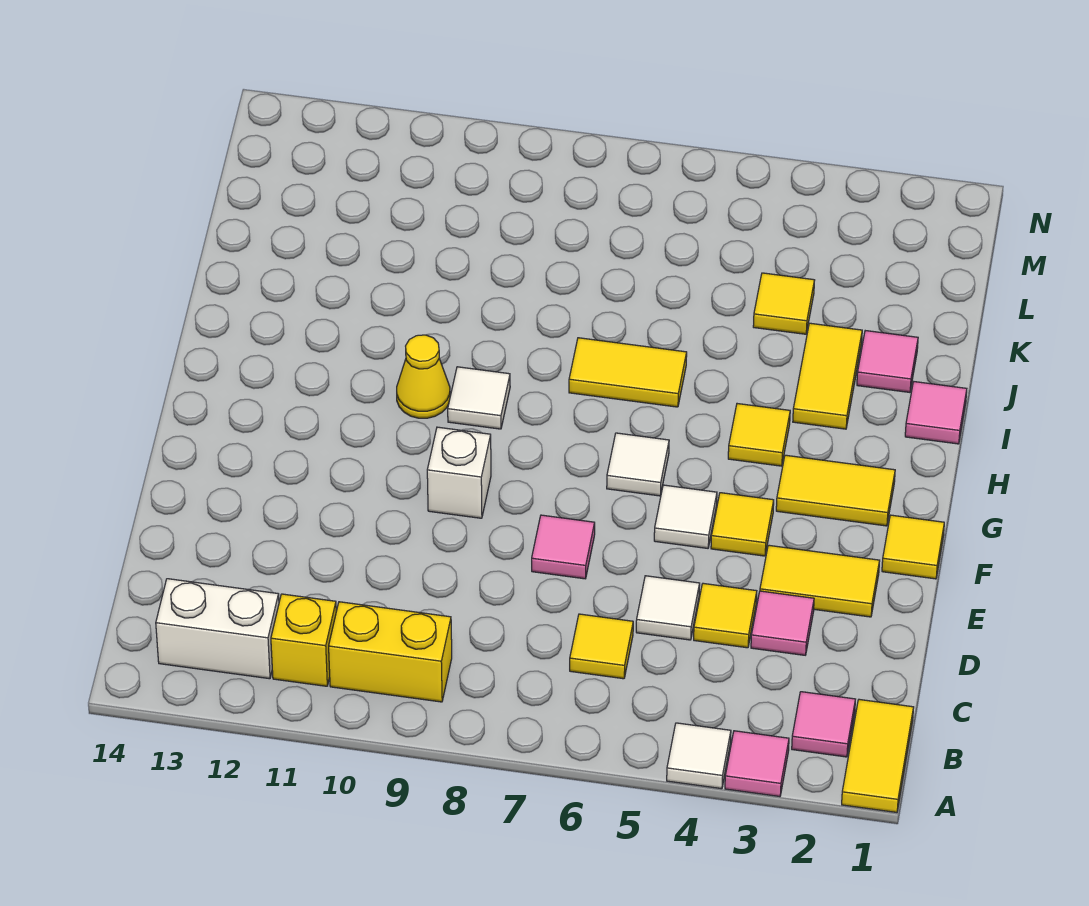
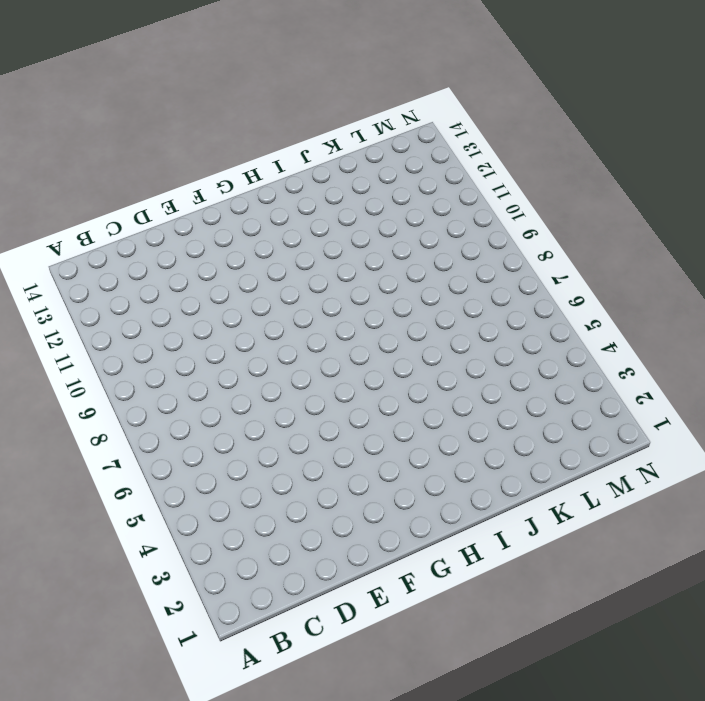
none -> yellow tile A1:B1 level 1
none -> pink tile A3 level 1
none -> white tile A4 level 1

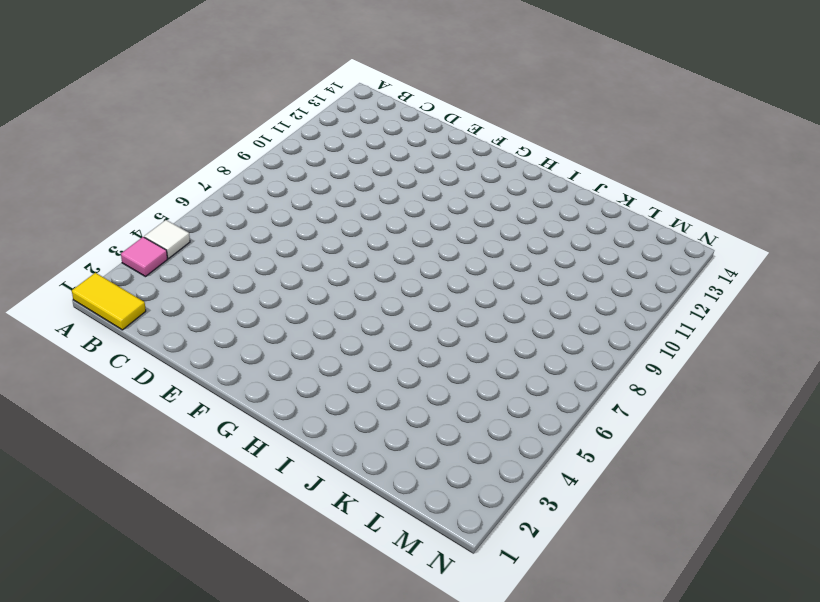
none -> pink tile B2 level 1
none -> yellow brick B9:B10 level 1
none -> yellow brick B11 level 1

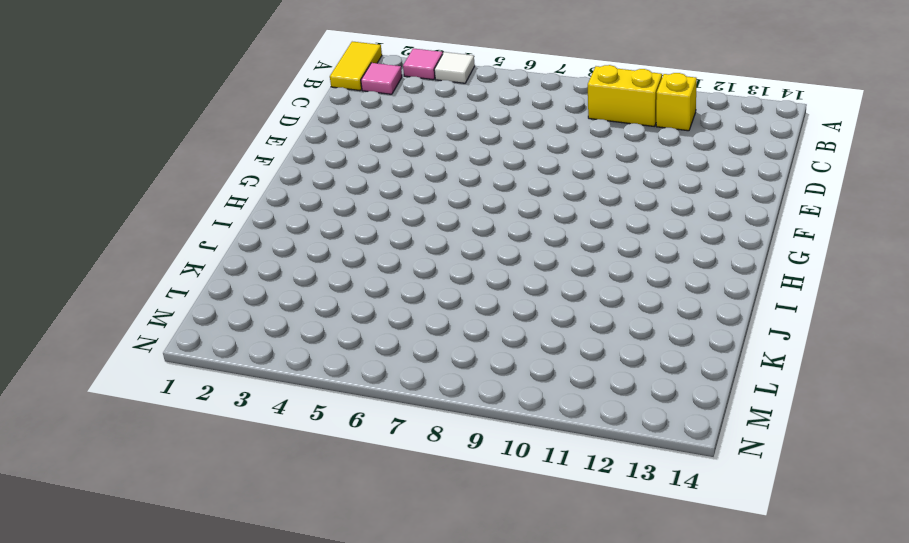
none -> white brick B12:B13 level 1
none -> yellow tile C6 level 1
none -> pink tile D3 level 1

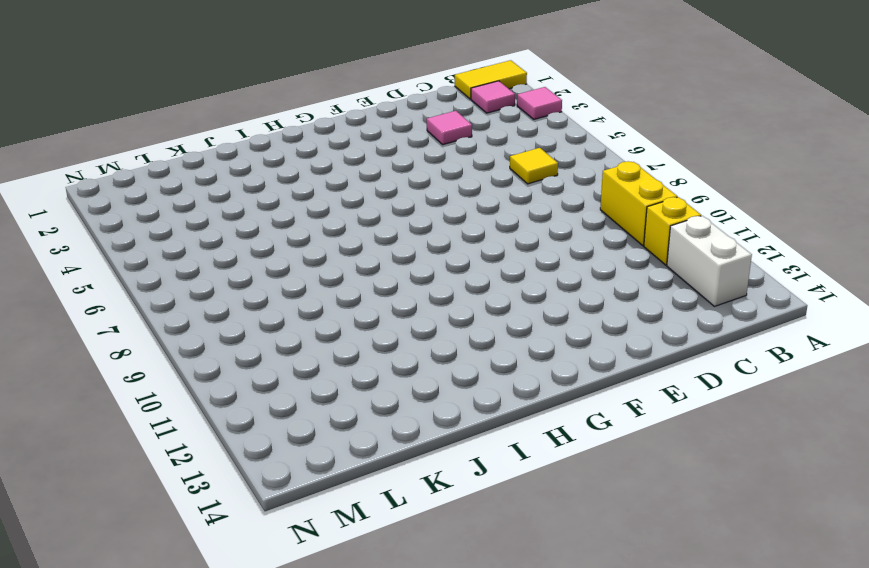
none -> white tile A4 level 1
none -> yellow tile D4 level 1
none -> white tile D5 level 1

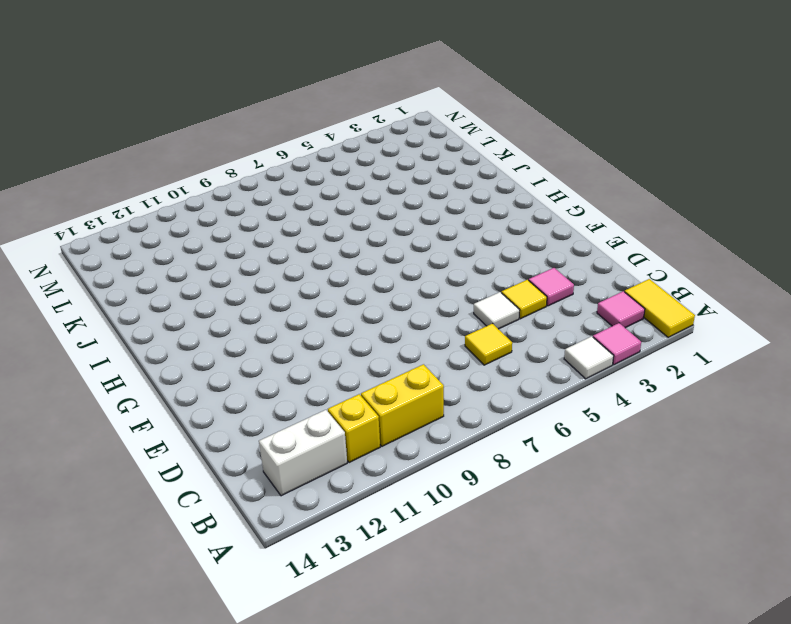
none -> yellow tile E2:E3 level 1
none -> pink tile E7 level 1
none -> yellow tile F1 level 1

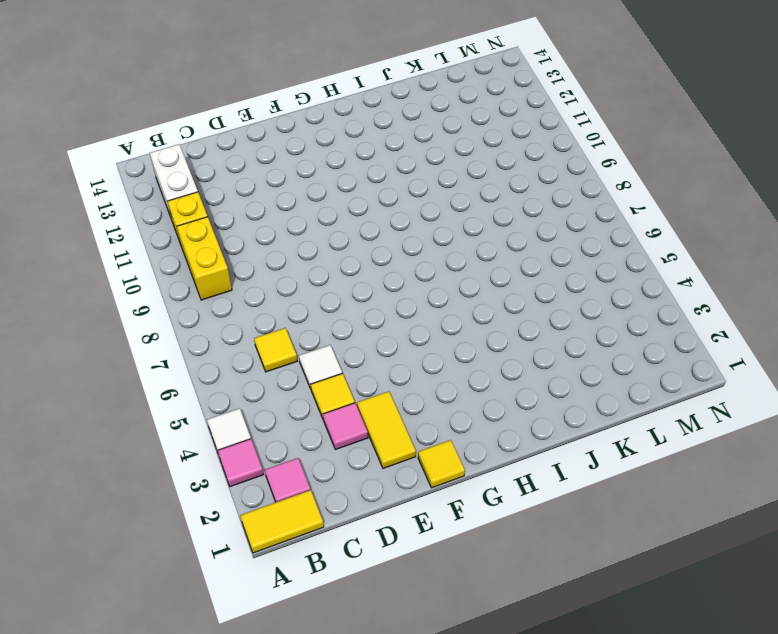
none -> pink tile E7 level 1
none -> yellow tile F4 level 1
none -> white tile F5 level 1

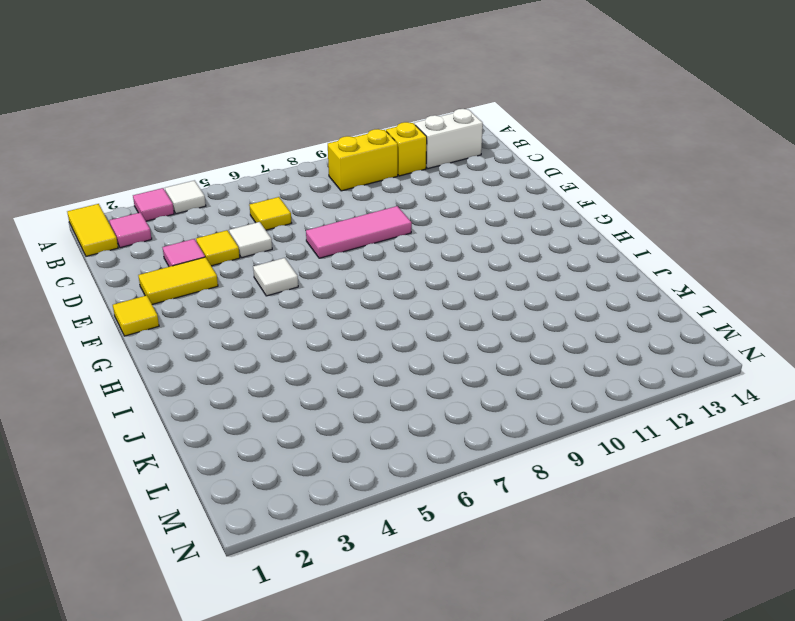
pink tile E7:E9 level 1 -> pink tile E7 level 1
none -> yellow tile F4 level 1
none -> white brick F9 level 1
none -> yellow tile G2:G3 level 1

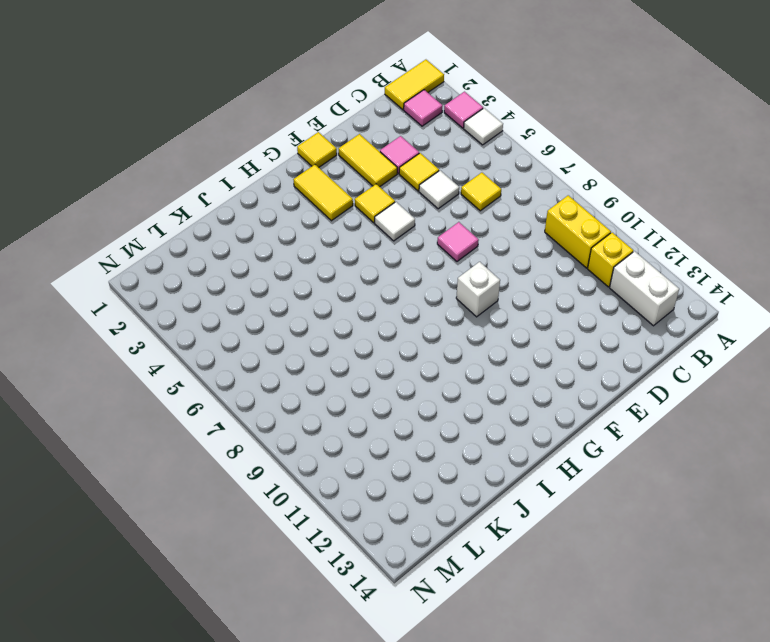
none -> white tile G6 level 1
none -> yellow tile H4 level 1
none -> white tile H9 level 1

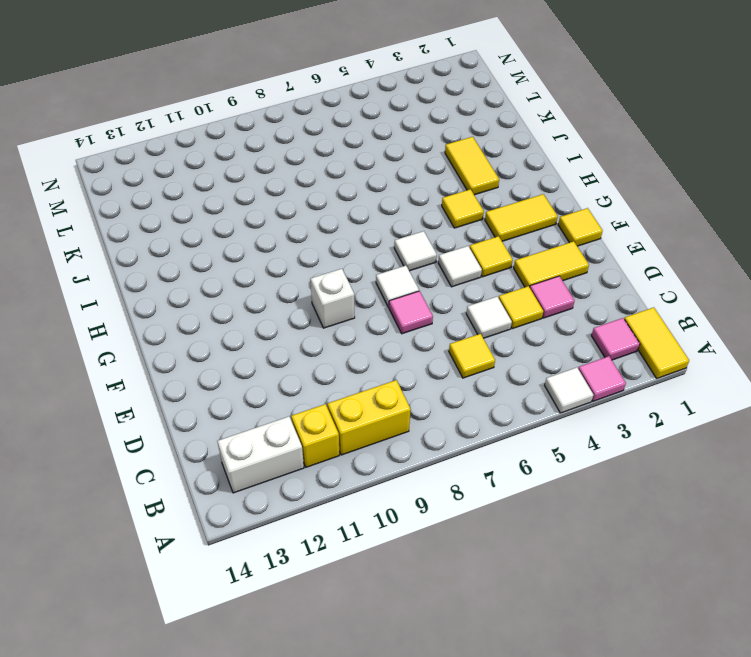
white tile F7 level 1 -> white tile H9 level 1
none -> yellow cone H10 level 1
none -> pink tile I1 level 1
none -> yellow tile I6:I7 level 1

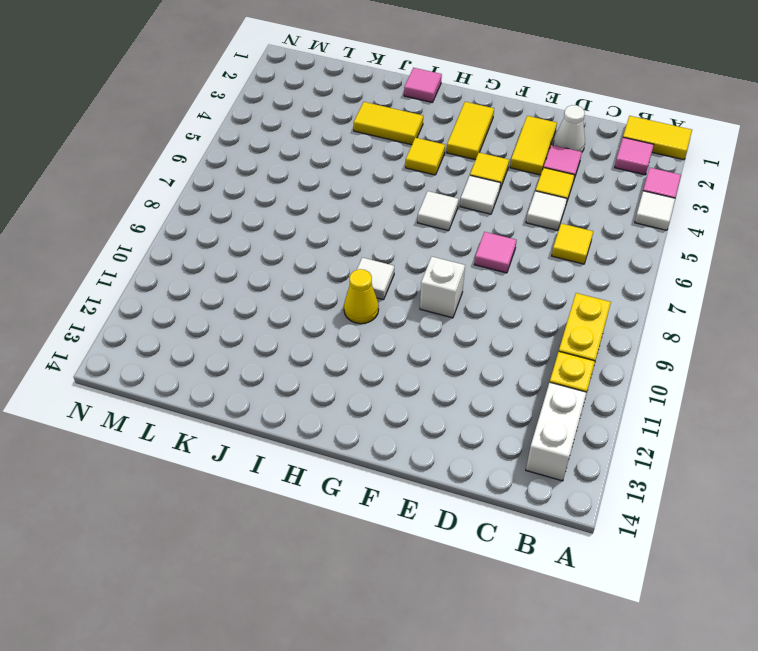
white cone D2 level 1 -> none
none -> yellow tile F1 level 1
none -> yellow tile I6:I7 level 1
none -> pink tile J2 level 1

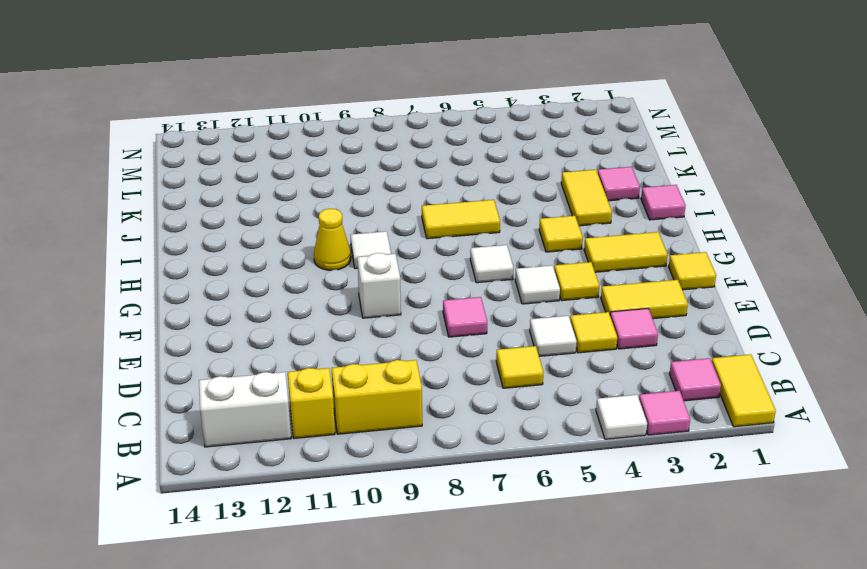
none -> yellow tile K4 level 1

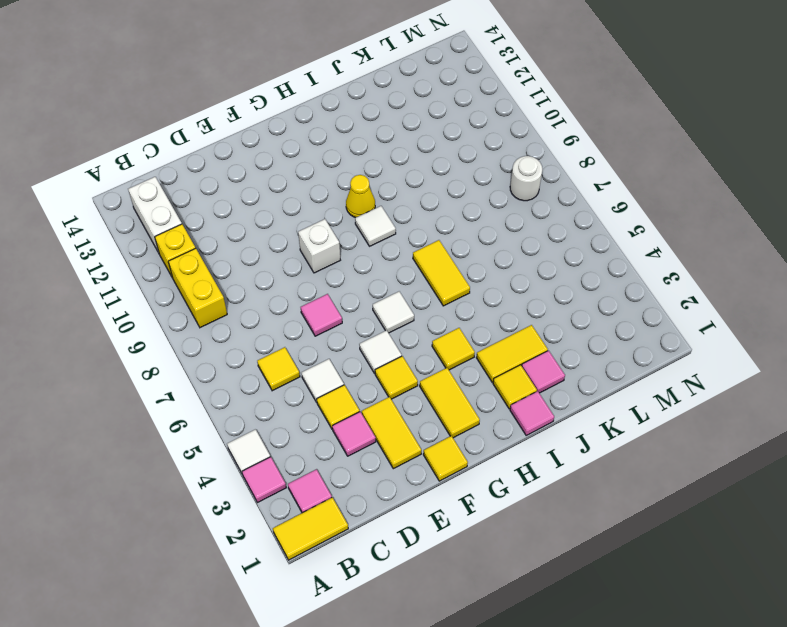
yellow tile I2 level 1 -> yellow tile K4 level 1
white round brick M8 level 1 -> none

